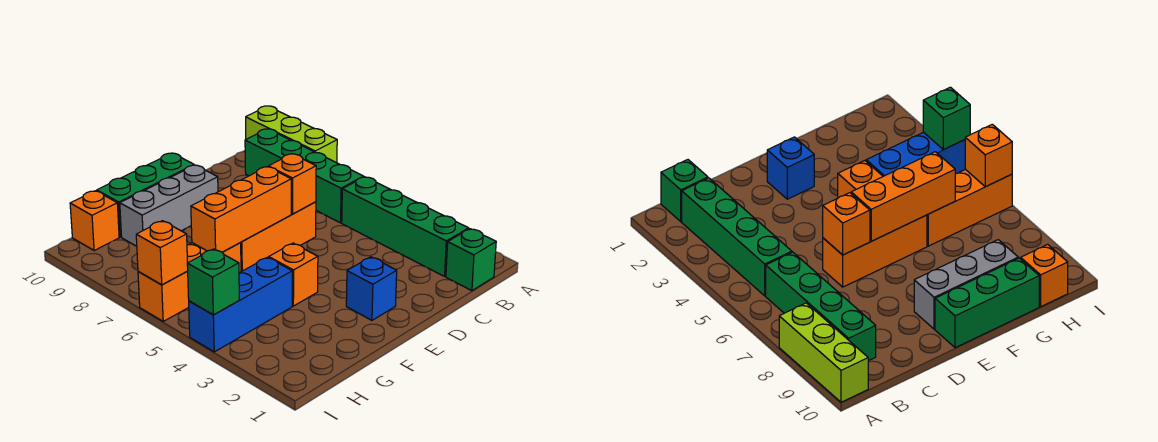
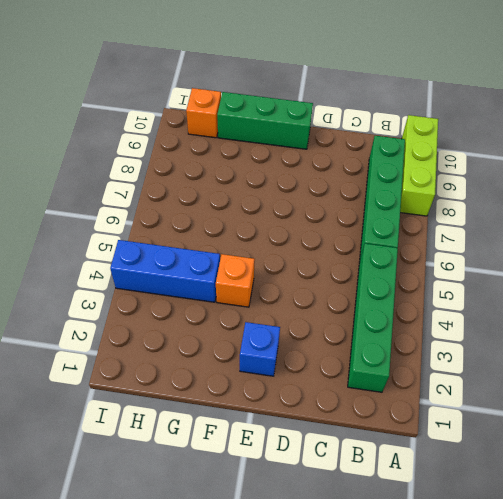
none -> green brick B1 level 1
none -> orange brick D6:F6 level 1
none -> grey brick E9:G9 level 1

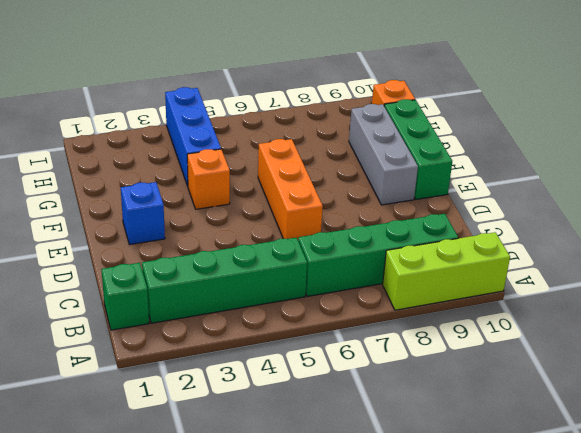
none -> orange brick G6:I6 level 1
none -> orange brick D6 level 2
none -> orange brick E6:G6 level 2

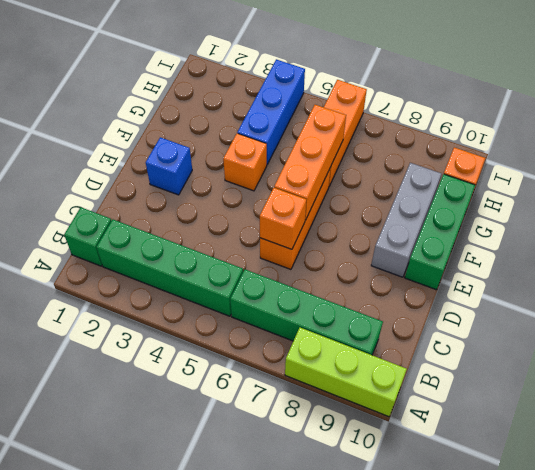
none -> green brick I4 level 2
none -> orange brick I6 level 2

